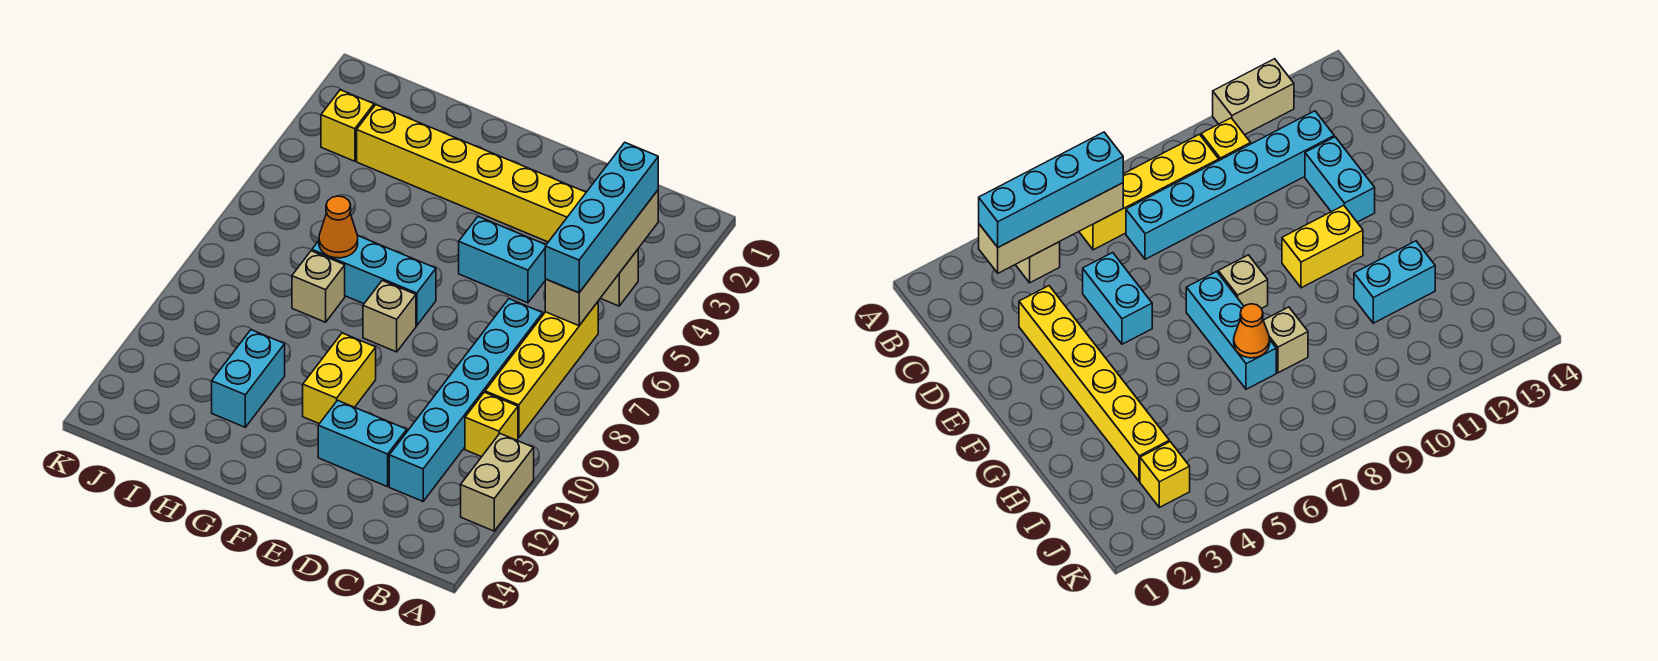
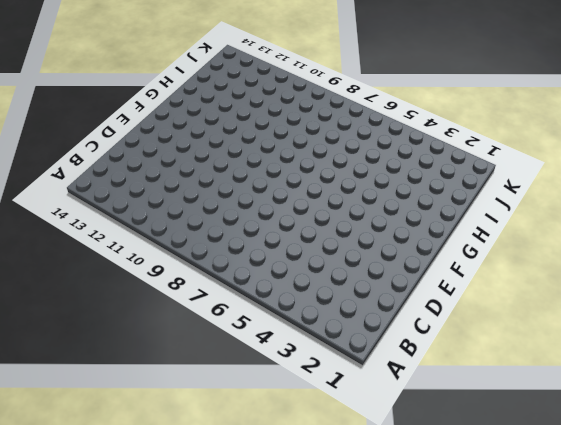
none -> tan brick A11:A12 level 1
none -> tan brick B4 level 1
none -> yellow brick B6:B9 level 1

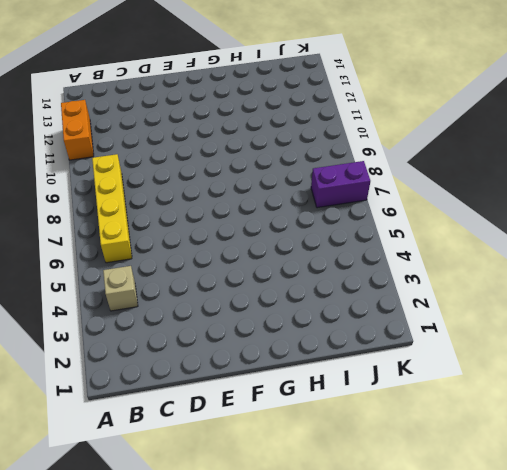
orange brick A11:A12 level 1 -> tan brick A11:A12 level 1
purple brick J7:K7 level 1 -> none
none -> yellow brick B10 level 1
none -> cyan brick C7:C12 level 1
none -> yellow brick D3:I3 level 1

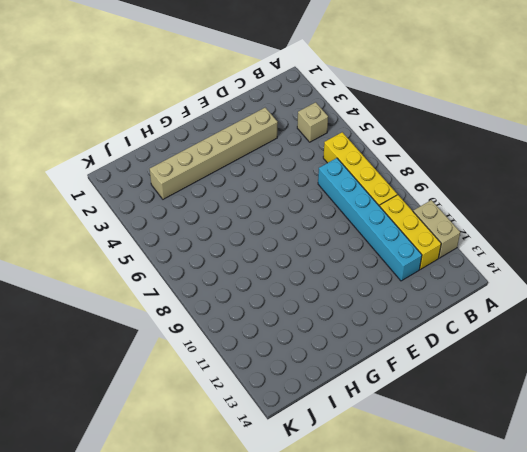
yellow brick B10:B12 level 1 -> yellow brick B10 level 1
tan brick D3:I3 level 1 -> yellow brick D3:I3 level 1
none -> cyan brick D5:E5 level 1
none -> cyan brick D12:E12 level 1
none -> cyan brick F7:H7 level 1

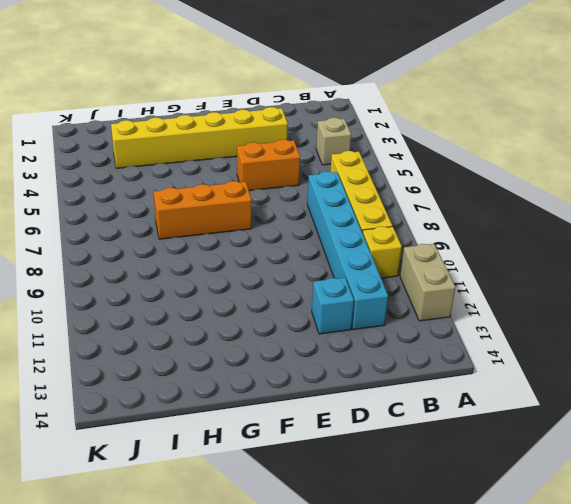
orange brick D5:E5 level 1 -> cyan brick D5:E5 level 1
cyan brick D12 level 1 -> cyan brick D12:E12 level 1
orange brick F7:H7 level 1 -> cyan brick F7:H7 level 1
none -> tan brick F8 level 1
none -> yellow brick F10:F11 level 1
none -> tan brick H8 level 1

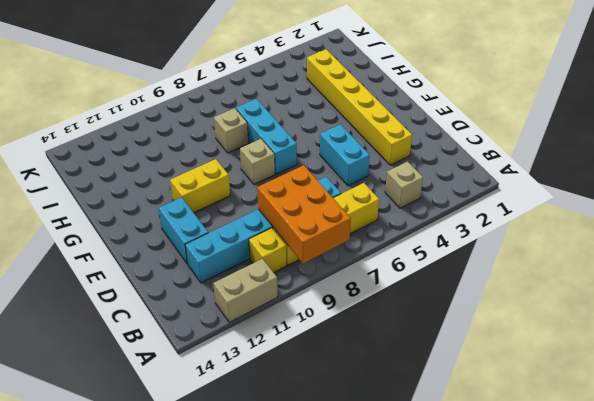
orange brick A8:C9 level 2 -> none
none -> cyan brick H11:H12 level 1
none -> yellow brick J3 level 1
none -> tan brick B3:B6 level 2

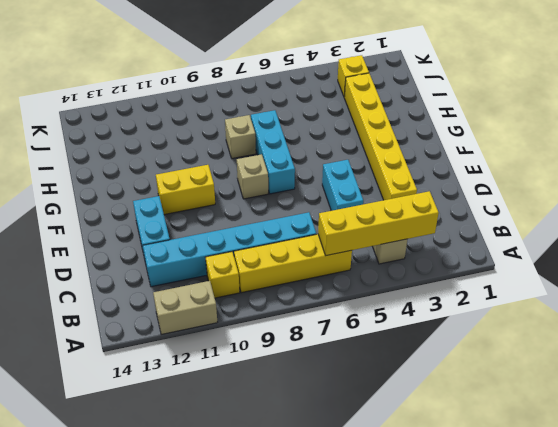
yellow brick B3:B6 level 2 -> tan brick B3:B6 level 2
none -> cyan brick H11:H12 level 1
none -> orange cone H7 level 2
none -> cyan brick B3:B6 level 3

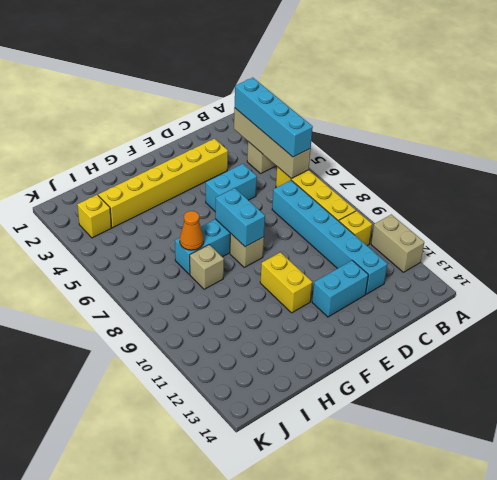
cyan brick F7:F8 level 2 -> cyan brick H11:H12 level 1

